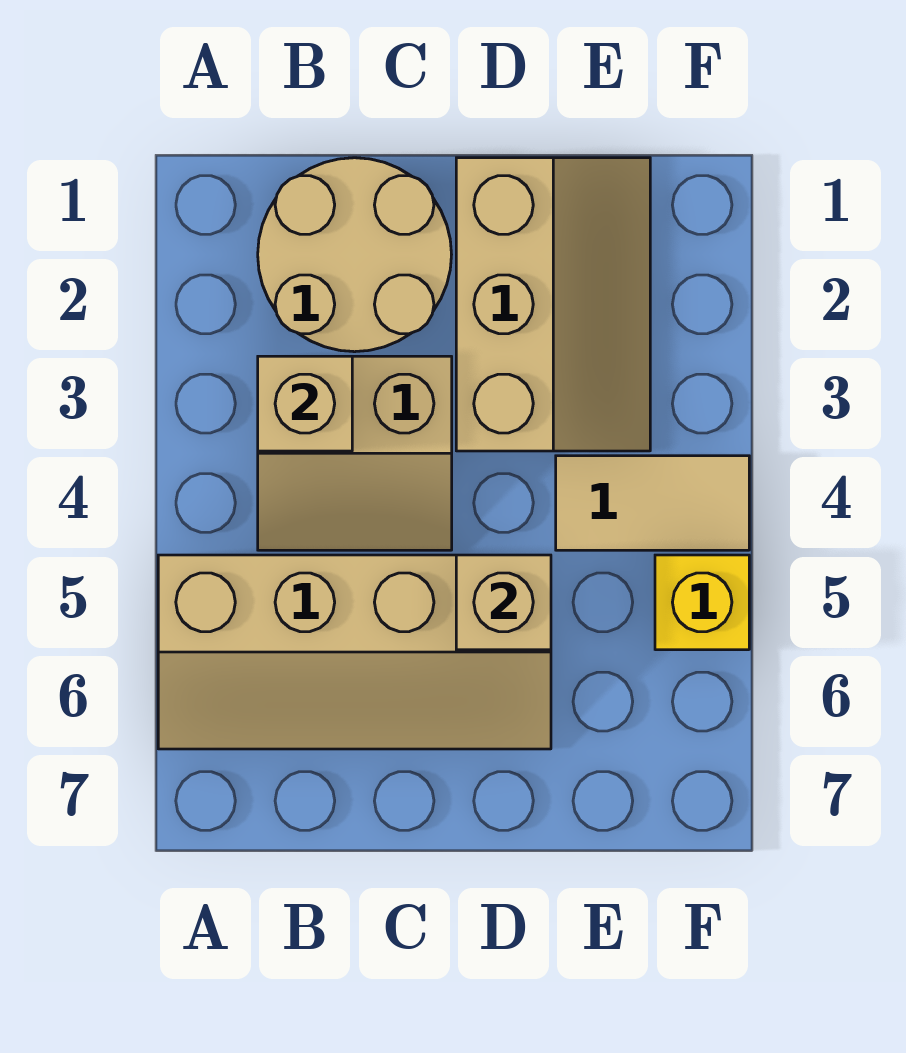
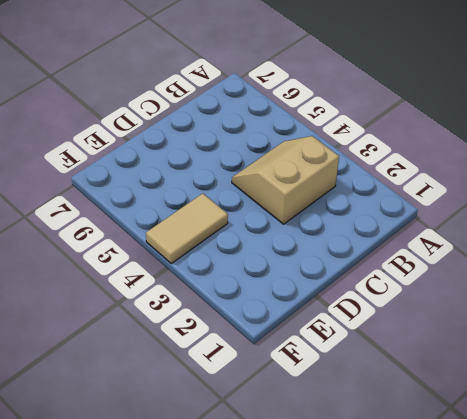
none -> tan slope A5:D6 level 1 top 5
none -> tan round brick B1:C2 level 1

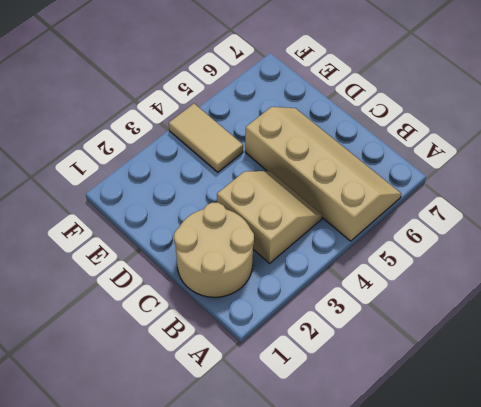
none -> tan slope D1:E3 level 1 top D
none -> yellow brick F5 level 1

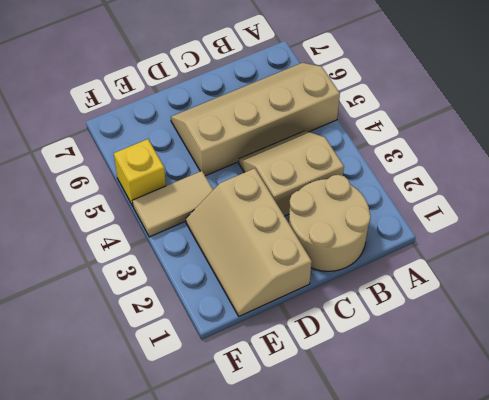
none -> tan brick B3 level 2
none -> tan brick D5 level 2

